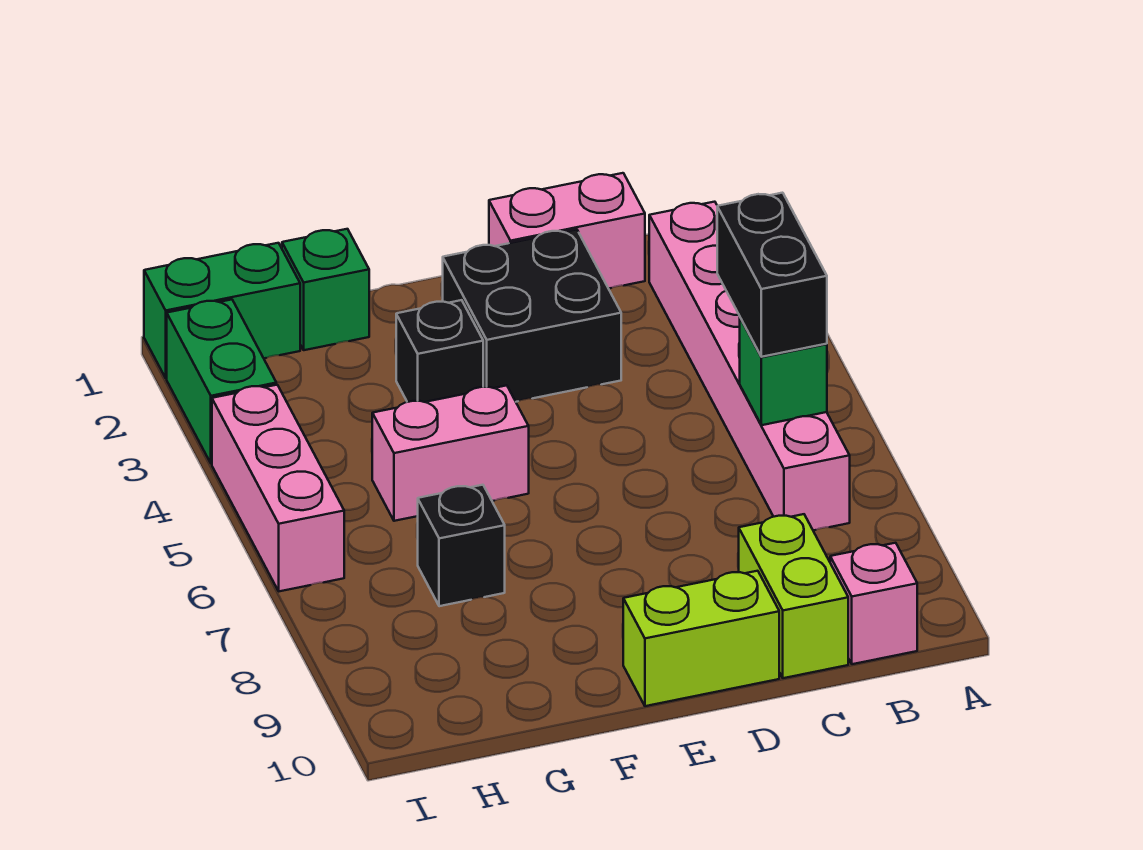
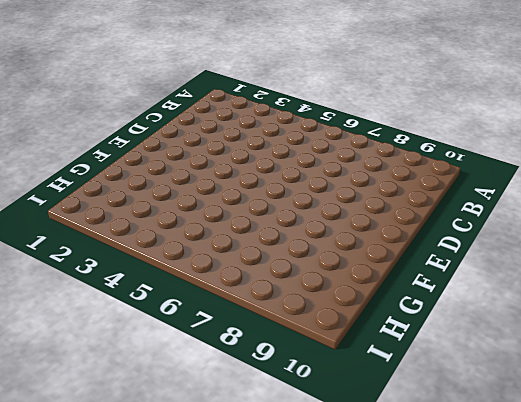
none -> pink brick B2:B7 level 1
none -> pink brick B10 level 1
none -> pink brick C1:D1 level 1

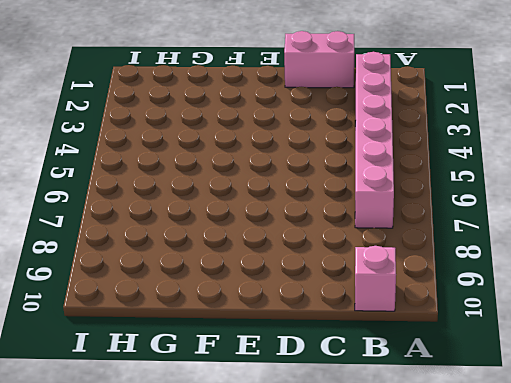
none -> lime brick C9:C10 level 1
none -> black brick D2:E3 level 1
none -> lime brick D10:E10 level 1

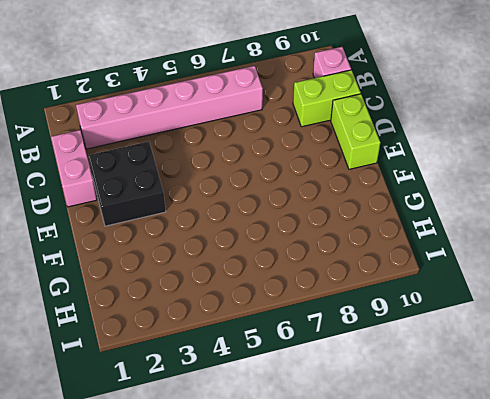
none -> black brick F3 level 1
none -> pink brick F5:G5 level 1
none -> green brick G1 level 1

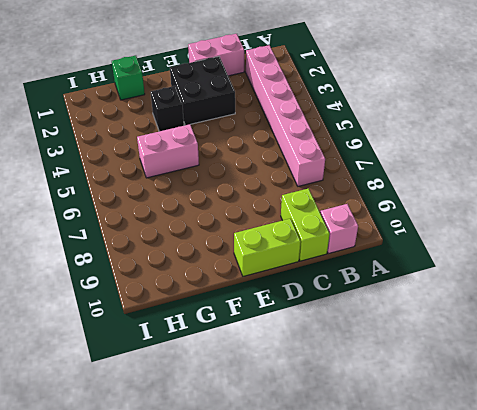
none -> black brick G7 level 1
none -> green brick H1:I1 level 1
none -> green brick I2:I3 level 1

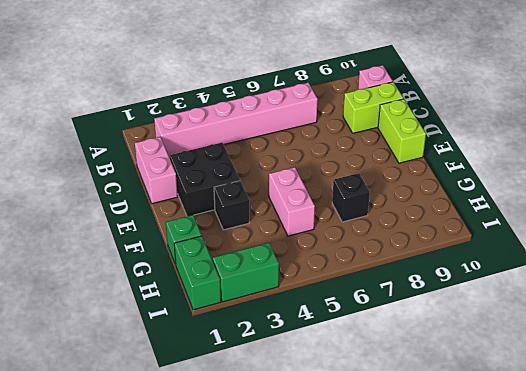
none -> pink brick I4:I6 level 1
none -> green brick B6 level 2
none -> black brick B5:B6 level 3

